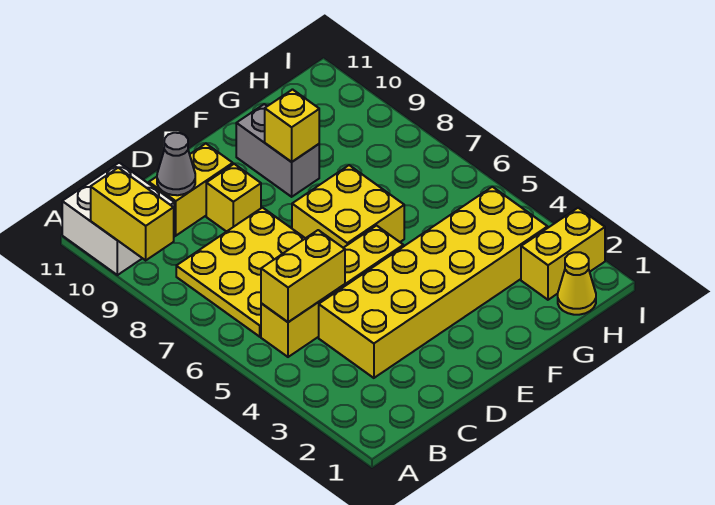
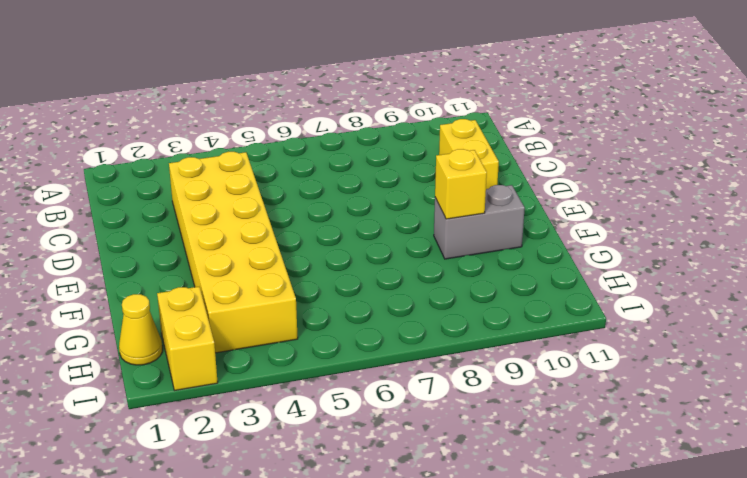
none -> white brick A10:B11 level 1
none -> yellow brick B5:E5 level 1
none -> yellow plate B6:D8 level 1

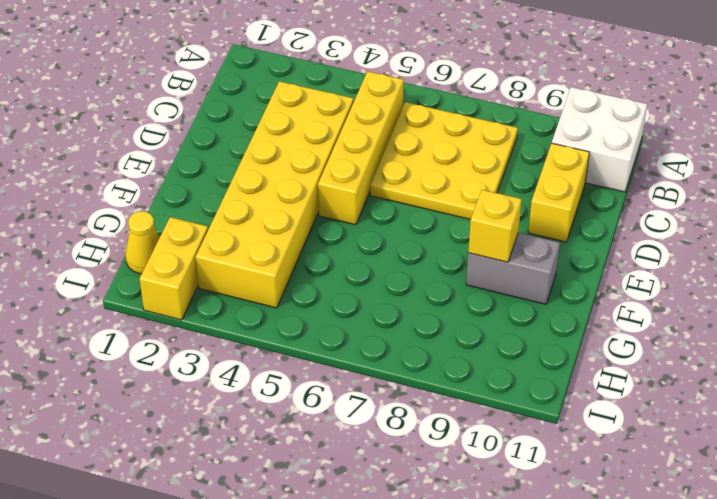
none -> yellow brick D9 level 1
none -> yellow brick E6:F7 level 1
none -> yellow brick A9:A10 level 2

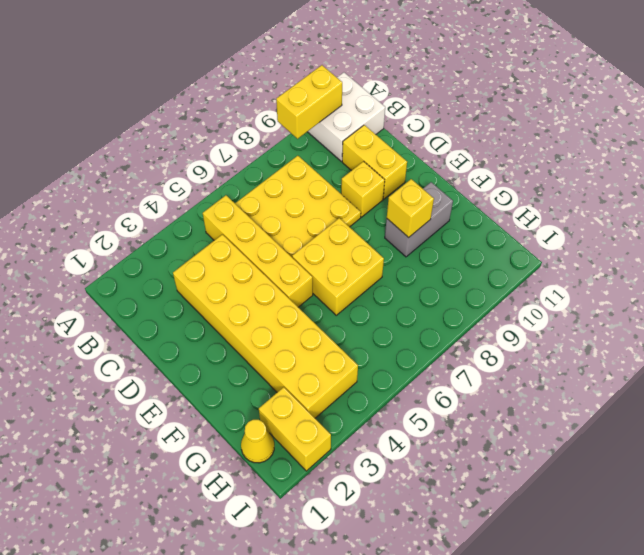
none -> yellow brick B5:C5 level 2
none -> grey cone C10 level 2

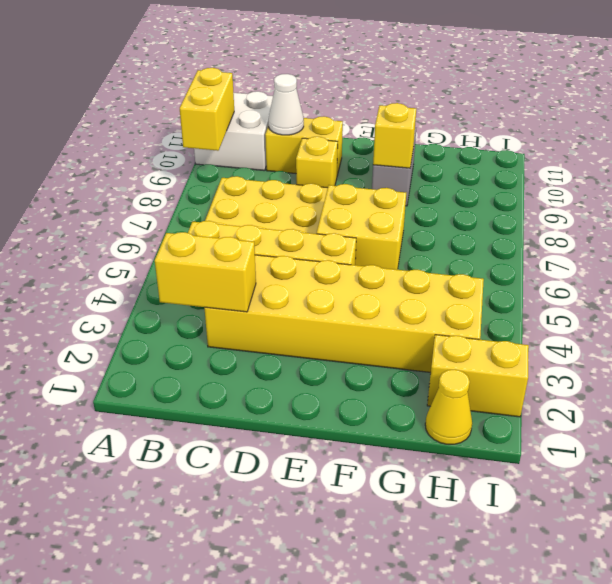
yellow brick B3:C3 level 2 -> yellow brick B5:C5 level 2
white cone C10 level 2 -> grey cone C10 level 2

